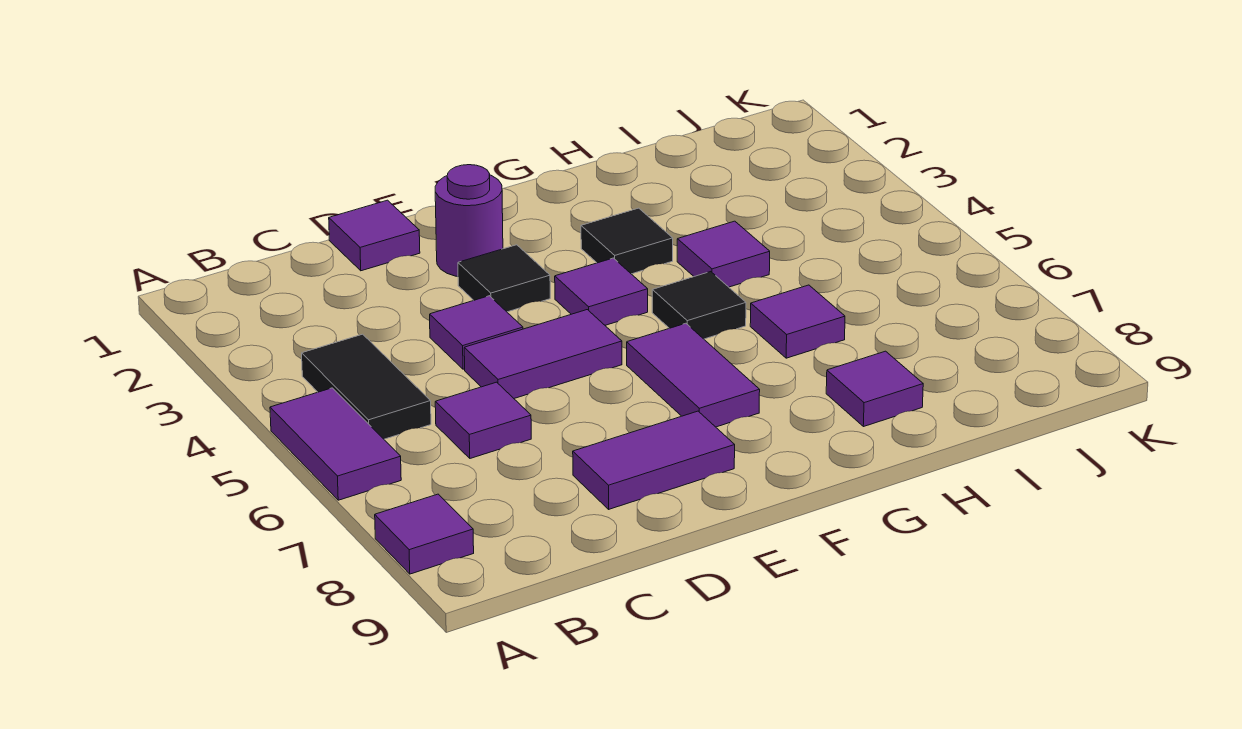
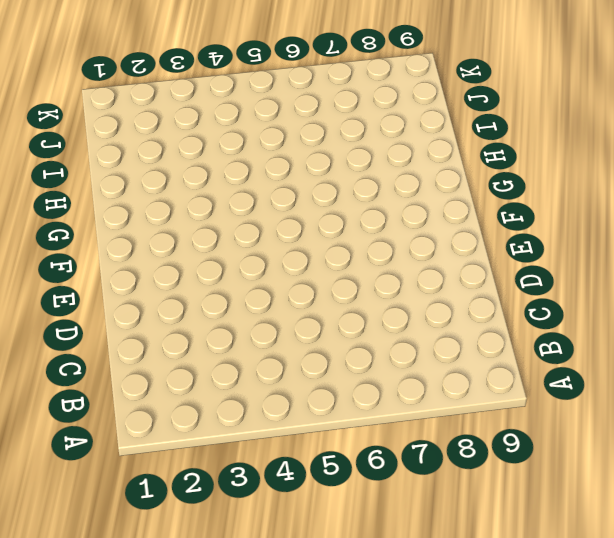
none -> purple tile A5:A6 level 1
none -> purple tile A8 level 1
none -> black tile B4:B5 level 1

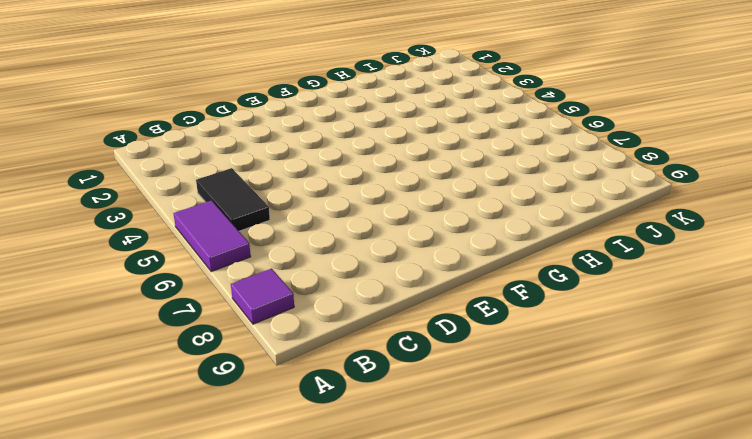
none -> purple tile C6 level 1
none -> purple tile D1 level 1
none -> purple tile D4 level 1

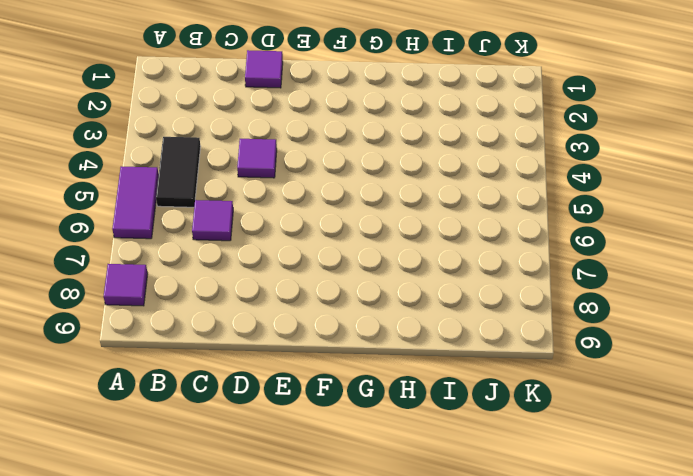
none -> purple tile D5:E5 level 1
none -> purple tile D8:E8 level 1
none -> purple round brick E2 level 1

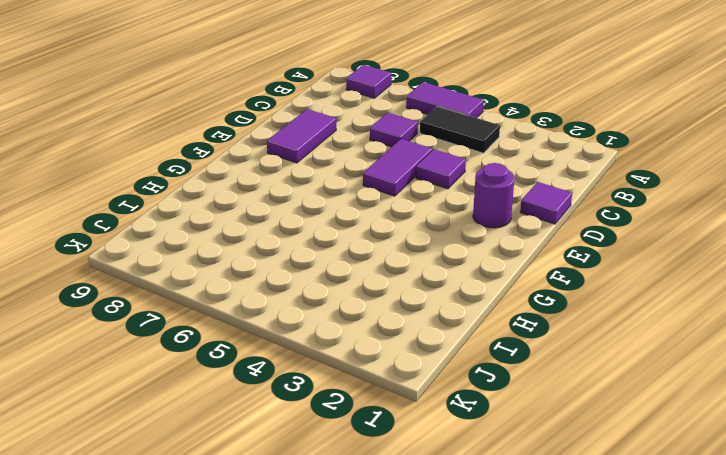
none -> black tile E3 level 1
none -> purple tile F4 level 1
none -> purple tile F6:F7 level 1

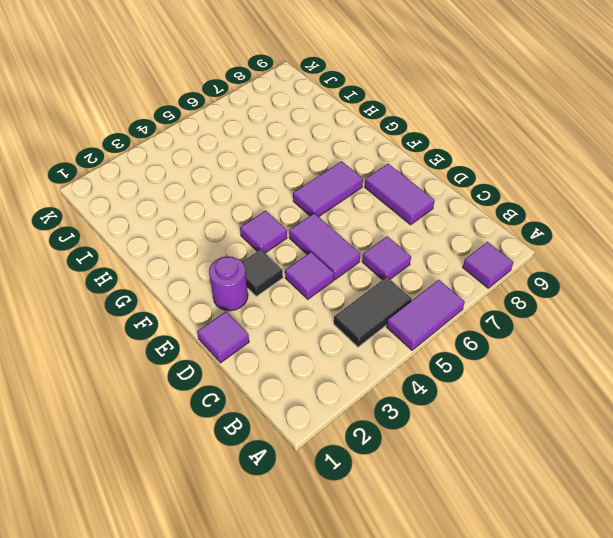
none -> black tile G3 level 1
none -> black tile G5 level 1
none -> purple tile H4 level 1

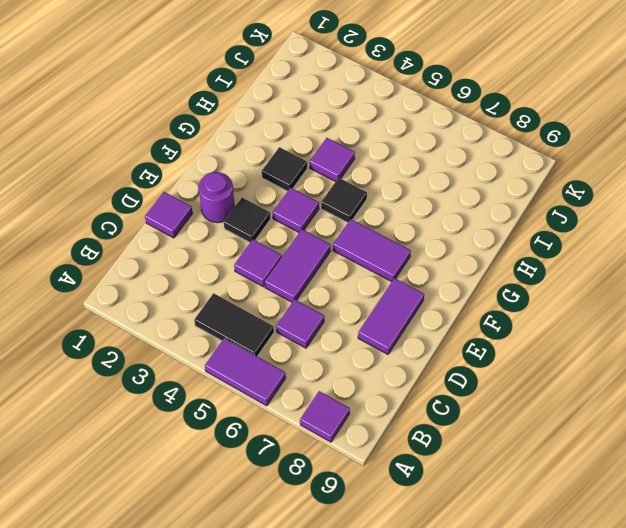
none -> purple tile H6 level 1
none -> purple tile H8 level 1

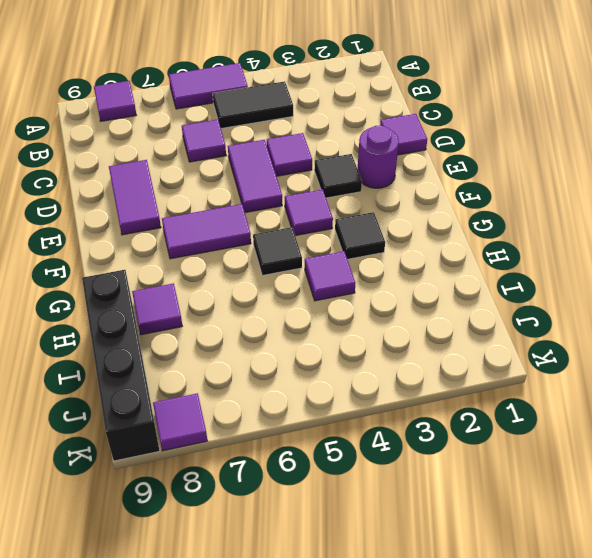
black brick H9:K9 level 1 -> none
purple tile K8 level 1 -> purple tile H6 level 1

